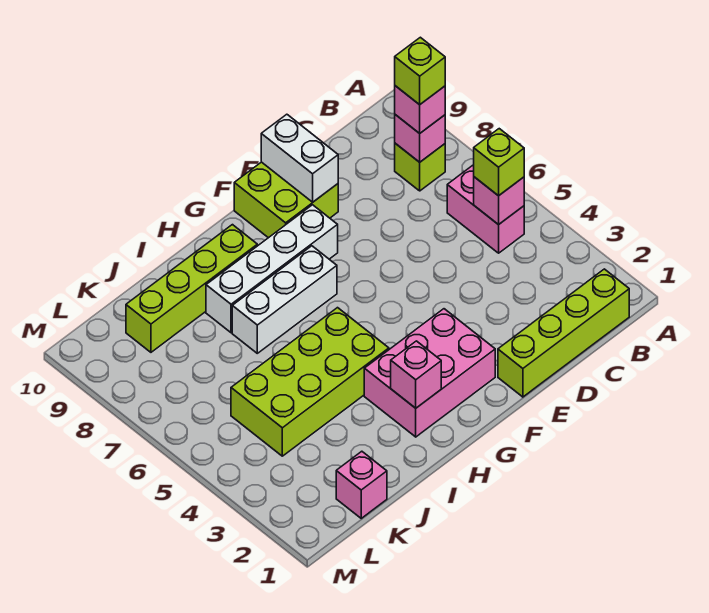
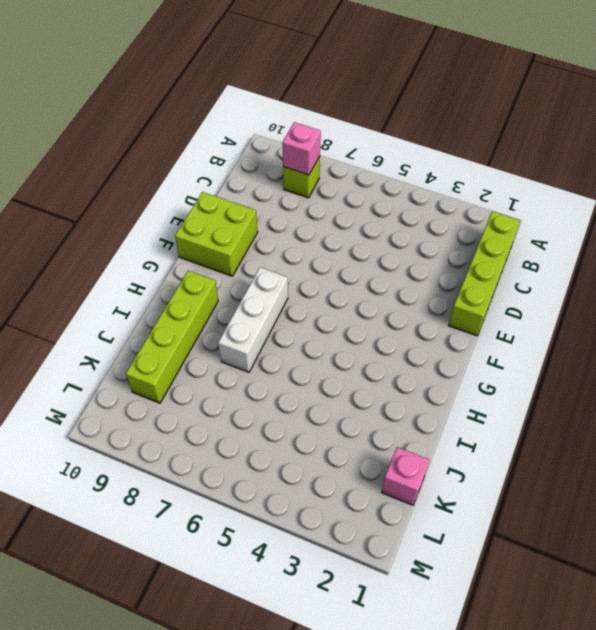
none -> pink brick B5:B6 level 1
none -> pink brick F2:H3 level 1
none -> white brick F8:I8 level 1

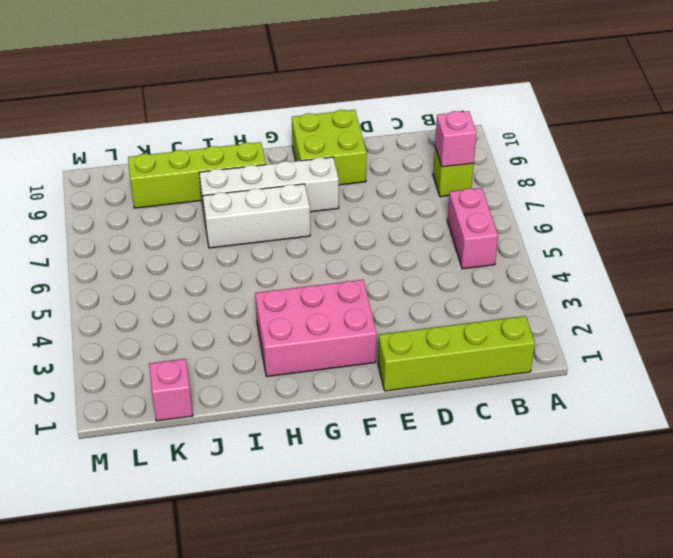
none -> lime brick H4:K5 level 1
none -> pink brick B5 level 2
none -> white brick E9:E10 level 2

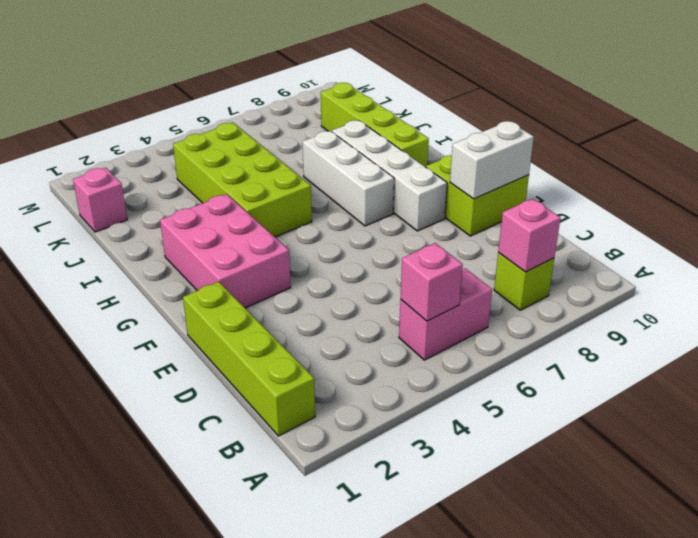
none -> pink brick H2 level 2
none -> lime brick B5 level 3
none -> pink brick B8 level 3

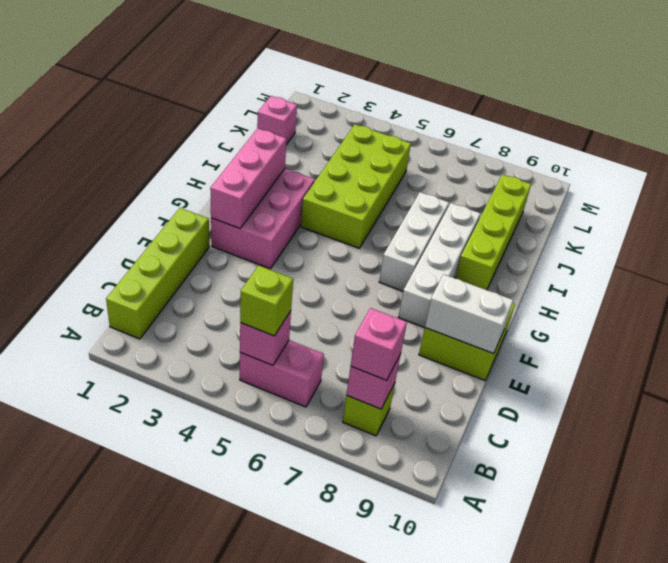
pink brick F2:H2 level 2 -> pink brick H2 level 2
none -> lime brick B8 level 4

